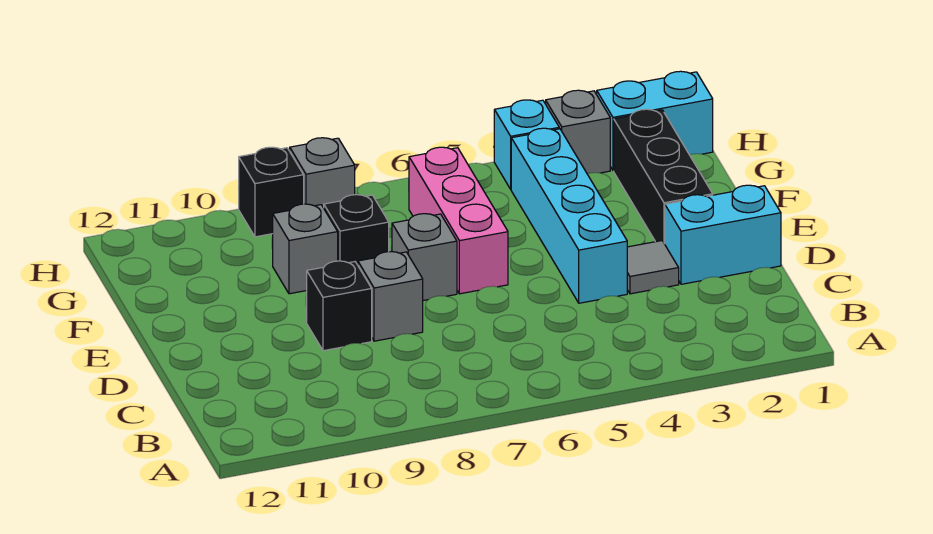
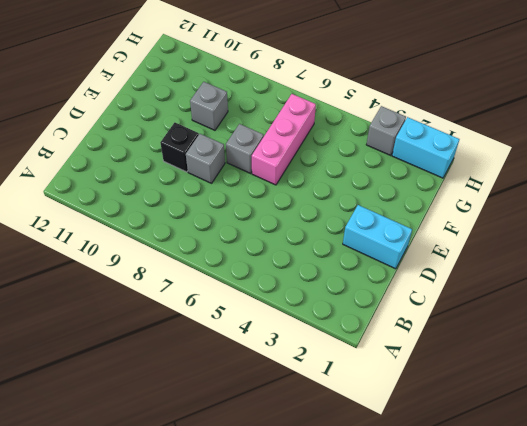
none -> grey tile D3 level 1
none -> cyan brick D4:G4 level 1
none -> black brick E2:G2 level 1

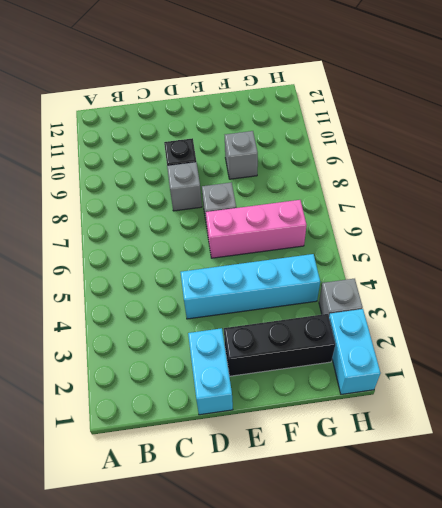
none -> grey tile D3 level 1
none -> black brick F8 level 1
none -> cyan brick H4 level 1

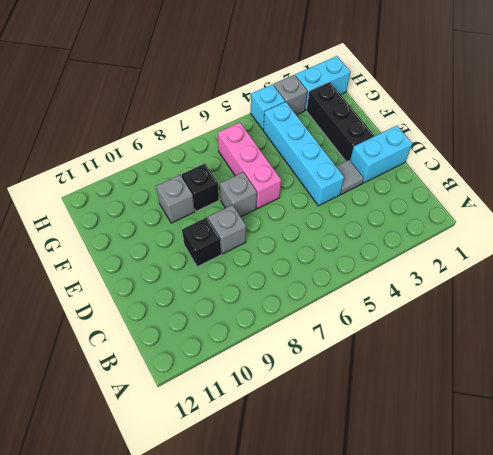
none -> grey brick H8 level 1
none -> black brick H9 level 1

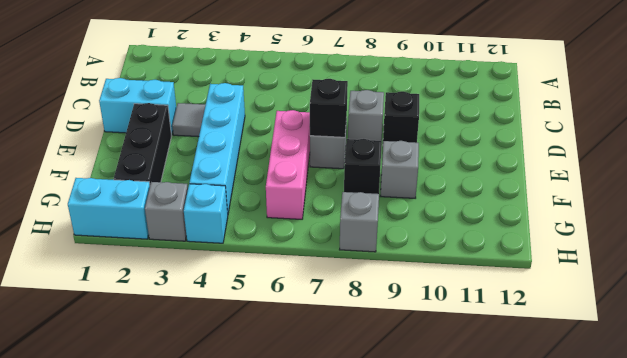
black brick E7 level 2 -> black brick H9 level 1

